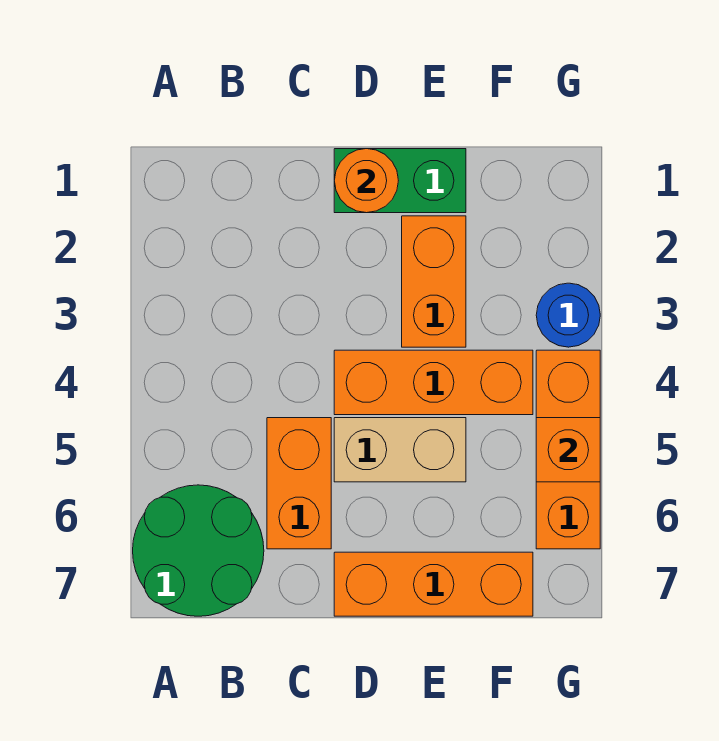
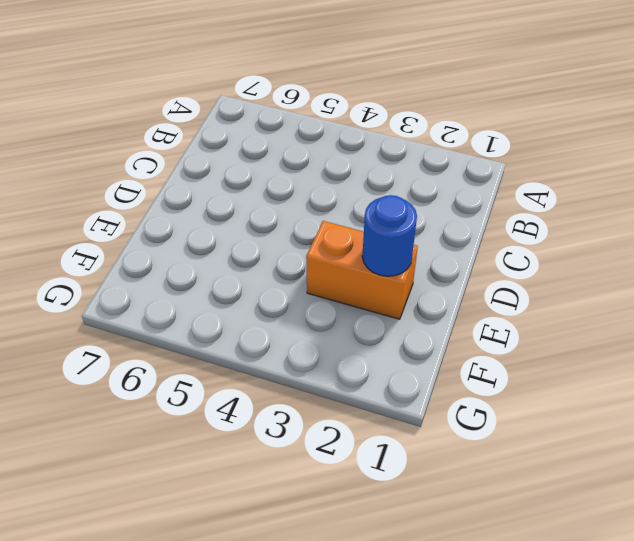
blue round brick E2 level 2 -> blue round brick G3 level 1
none -> green round brick A6:B7 level 1
none -> orange brick C5:C6 level 1

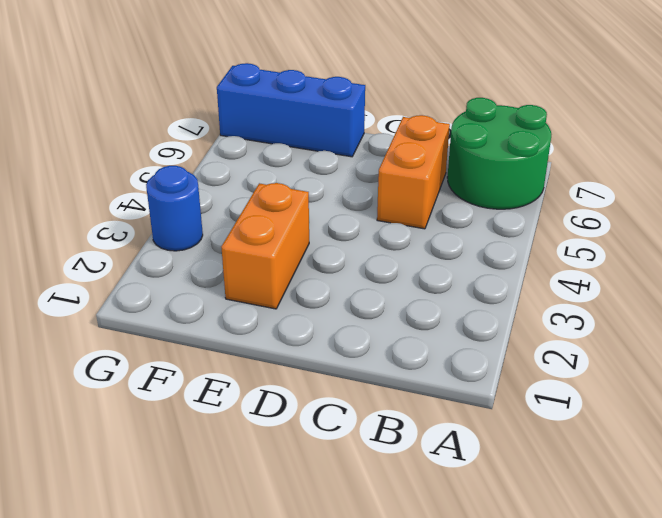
blue brick E7:G7 level 1 -> orange brick D7:F7 level 1
none -> green brick D1:E1 level 1
none -> orange brick D4:F4 level 1

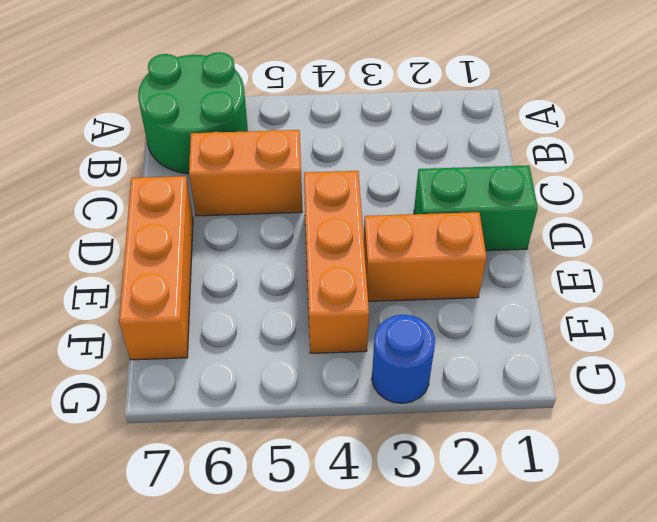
green brick D1:D2 level 1 -> green brick D1:E1 level 1
none -> tan brick D5:E5 level 1
none -> orange brick G4:G6 level 1

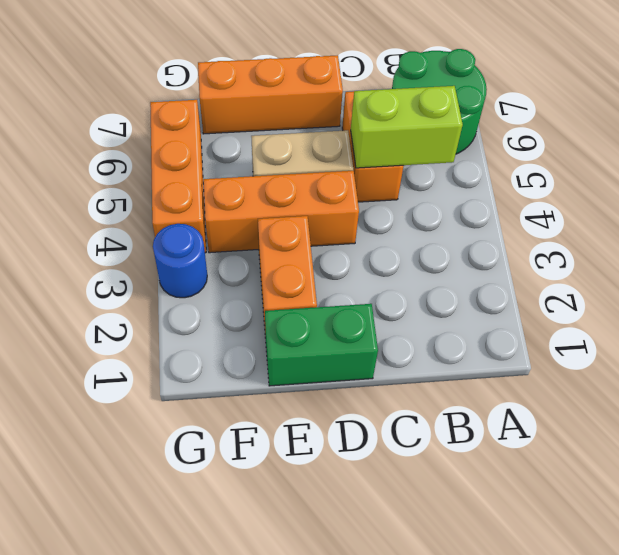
lime brick B5:C5 level 2 -> none
none -> orange round brick D1 level 2
none -> orange brick G5 level 2

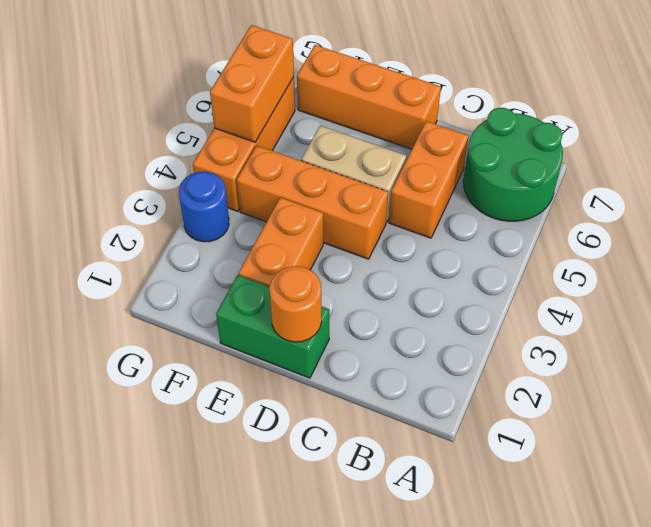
orange brick G5:G6 level 2 -> orange brick G5 level 2

